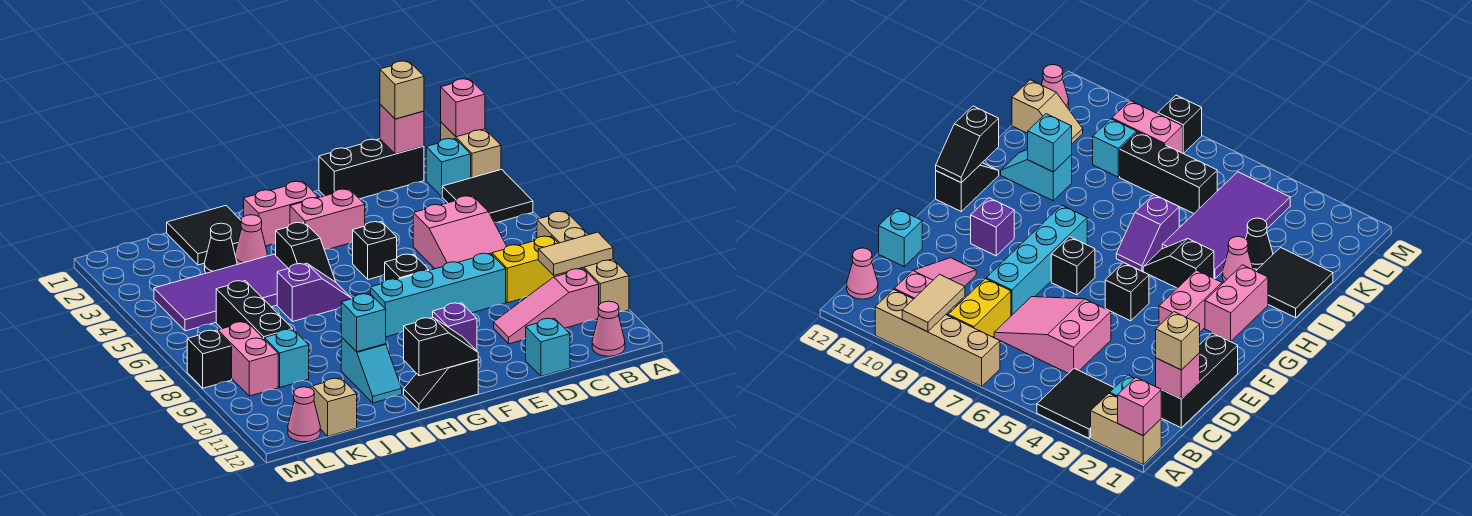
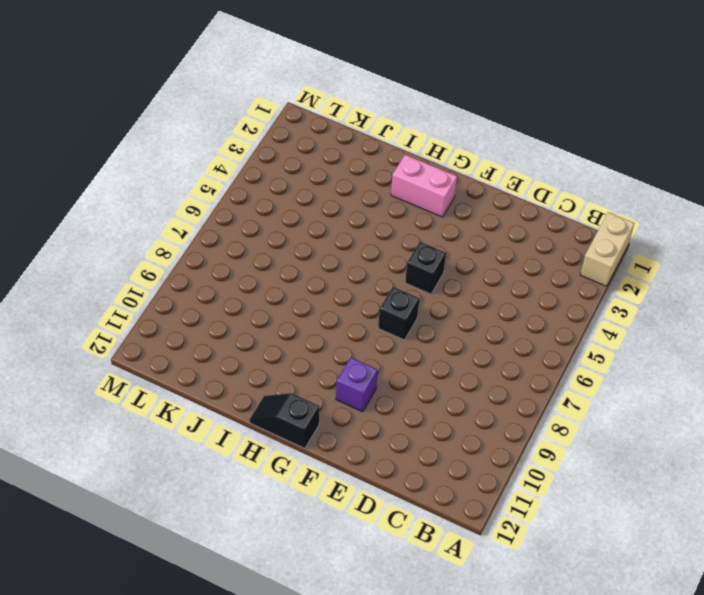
none -> black tile A3:B4 level 1
none -> tan brick A7:A10 level 1
none -> cyan brick B2 level 1
none -> yellow brick B8:C8 level 1

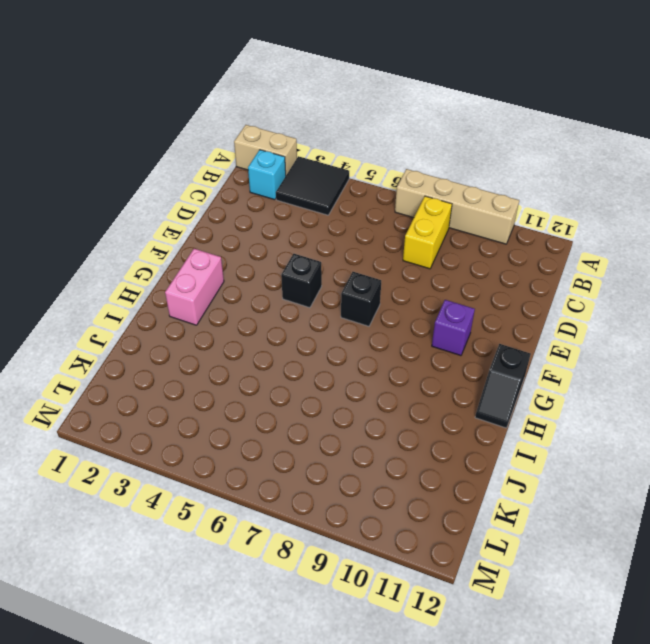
none -> pink slope B10:D10 level 1 top B
none -> pink cone B12 level 1
none -> black brick C1:E1 level 1
none -> pink slope C5:D7 level 1 top 5

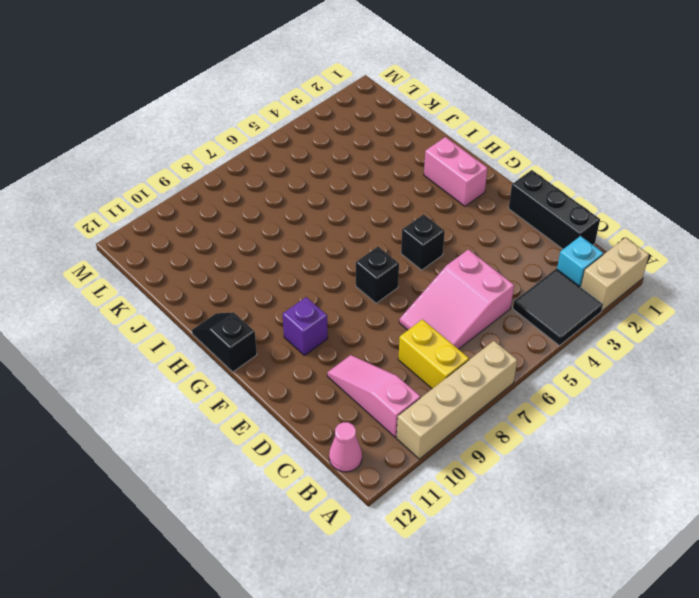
none -> cyan brick D8:G8 level 1
none -> cyan brick D12 level 1
none -> pink brick F3:G3 level 1
none -> black slope H4:H5 level 1 top 4

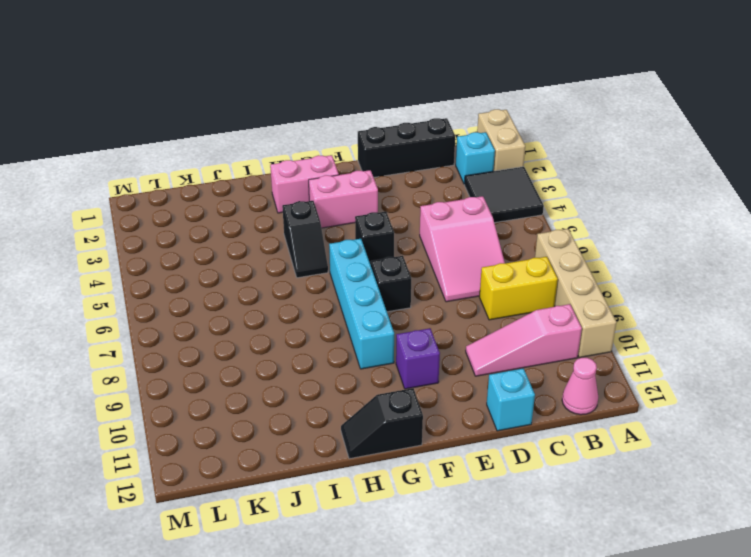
cyan brick G6:G9 level 1 -> cyan brick D8:G8 level 1
none -> purple slope H6:I6 level 1 top I
none -> black tile I1:J2 level 1
none -> pink cone I3 level 1
none -> purple tile I4:L5 level 1

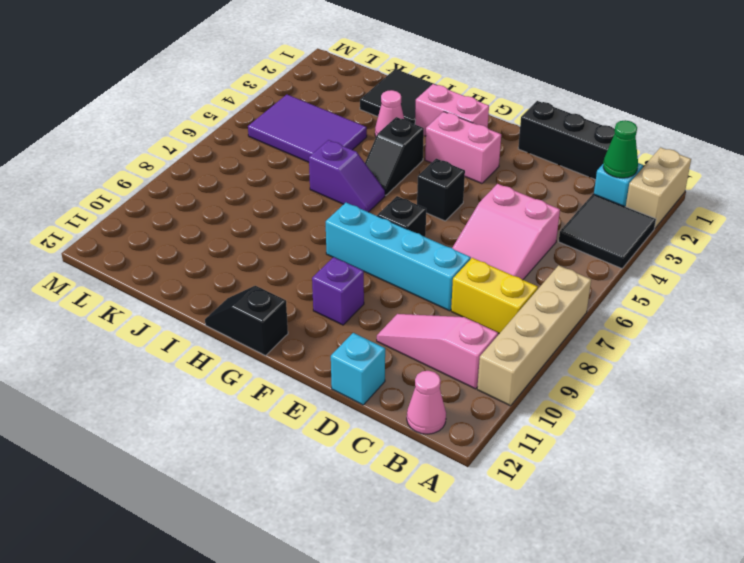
green cone B2 level 2 -> none
purple tile J4:L5 level 1 -> purple tile I4:L5 level 1
none -> cyan slope I10:I11 level 1 top 10
none -> black cone J3 level 1
none -> black brick K6:K8 level 1
none -> cyan brick K9 level 1

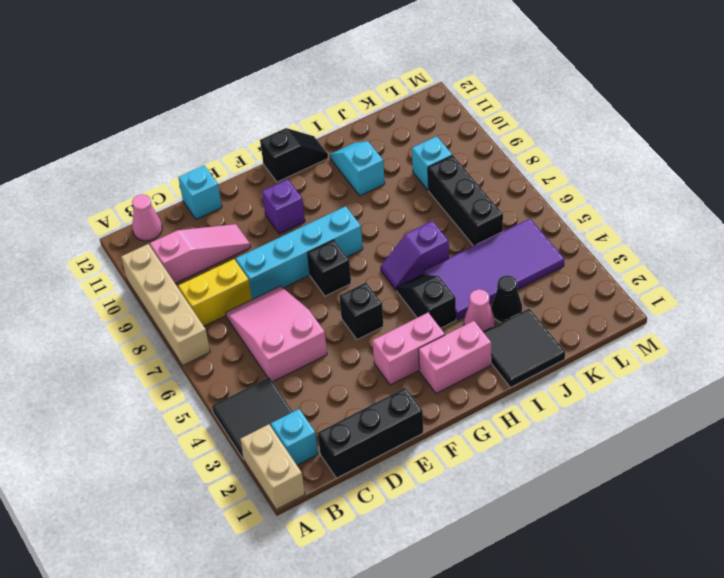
none -> tan slope K11:K12 level 1 top 12
none -> pink brick L8:L9 level 1
none -> pink cone L12 level 1
none -> black brick M8 level 1

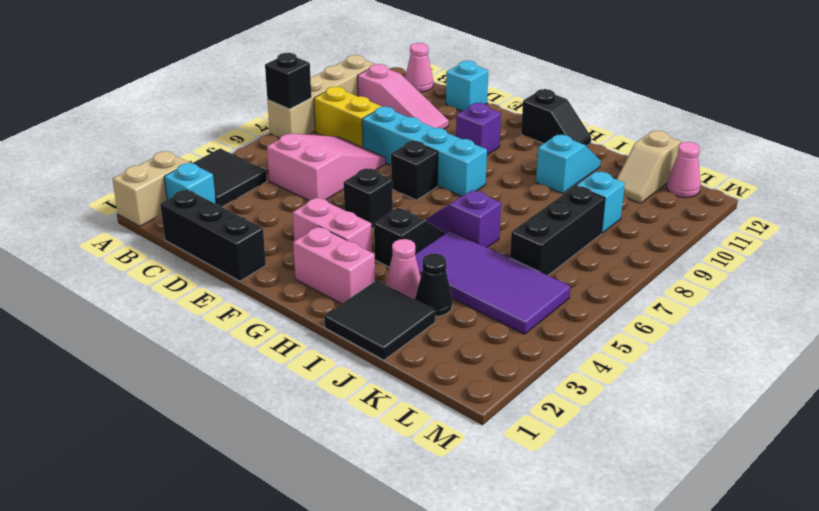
black brick A7 level 2 -> black brick M8 level 1
none -> pink brick L8:L9 level 1
none -> pink brick A1 level 2
none -> tan tile A9:B9 level 2
none -> pink brick C1 level 2

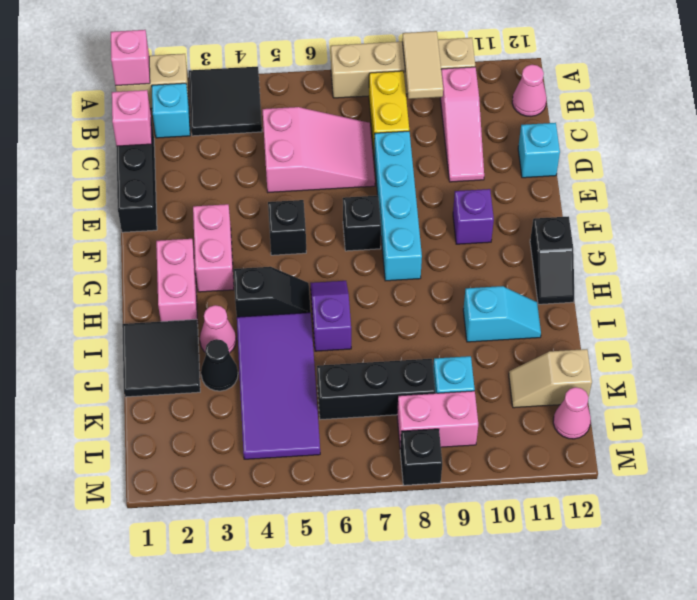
none -> black slope G12:H12 level 2 top H
none -> cyan brick I10 level 2
none -> tan brick C1 level 3

